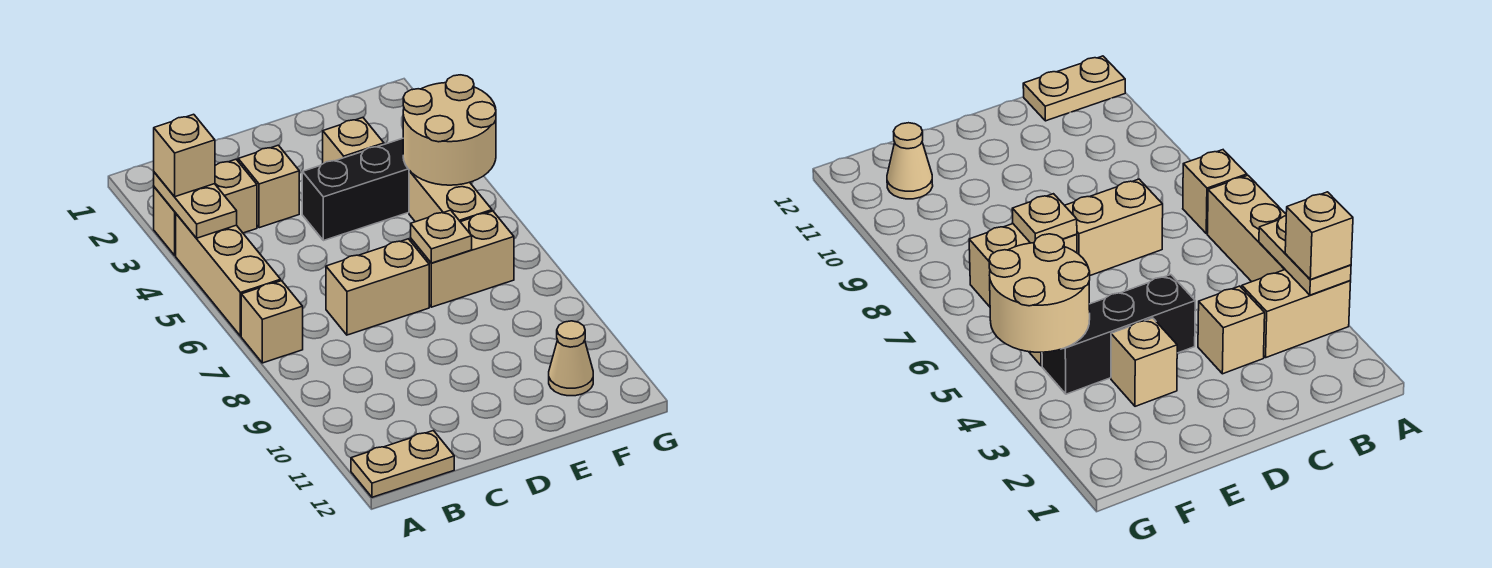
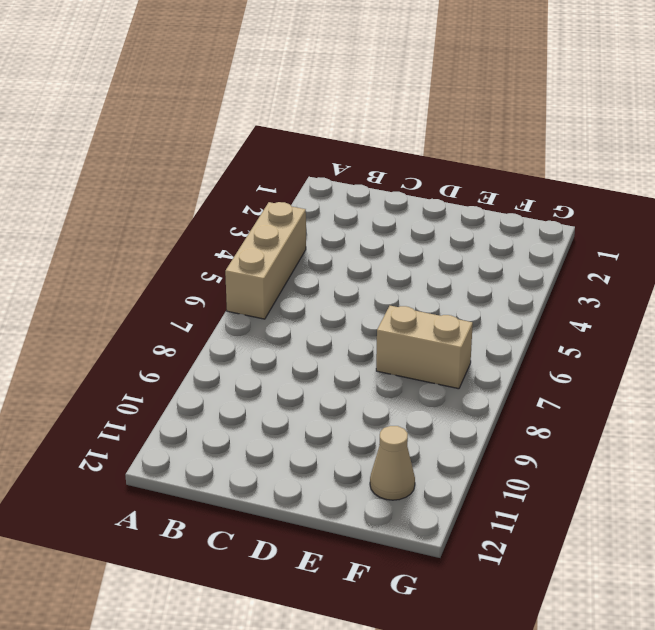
none -> tan brick A3:B3 level 1
none -> tan brick A7 level 1
none -> tan plate A12:B12 level 1

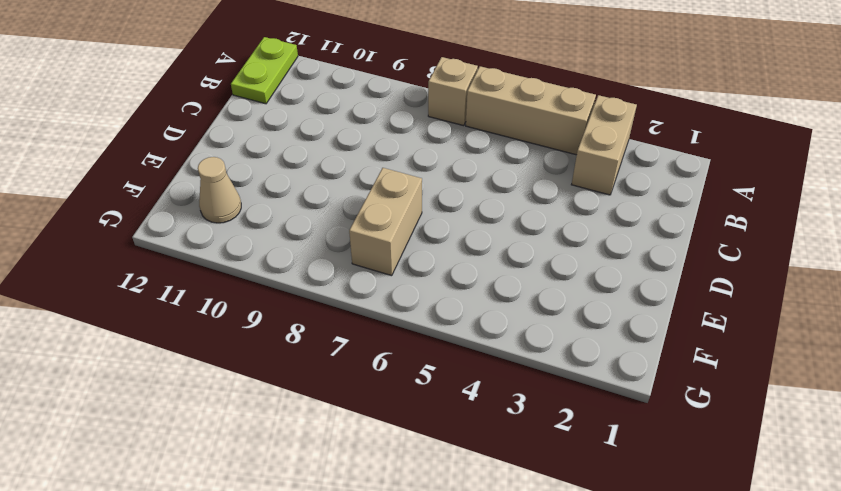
lime plate A12:B12 level 1 -> tan plate A12:B12 level 1
none -> tan brick C3 level 1
none -> tan brick C7:D7 level 1
none -> black brick D4:F4 level 1

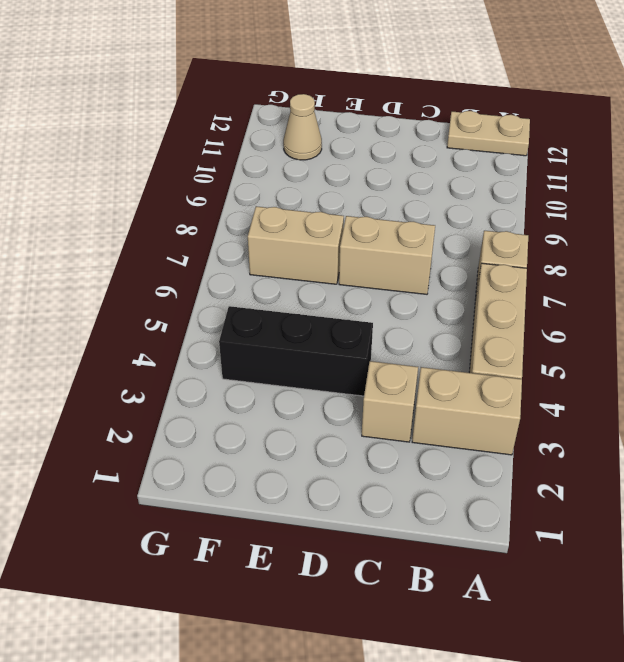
none -> tan brick E3 level 1
none -> tan brick F5:F6 level 1
none -> tan plate A3:A4 level 2

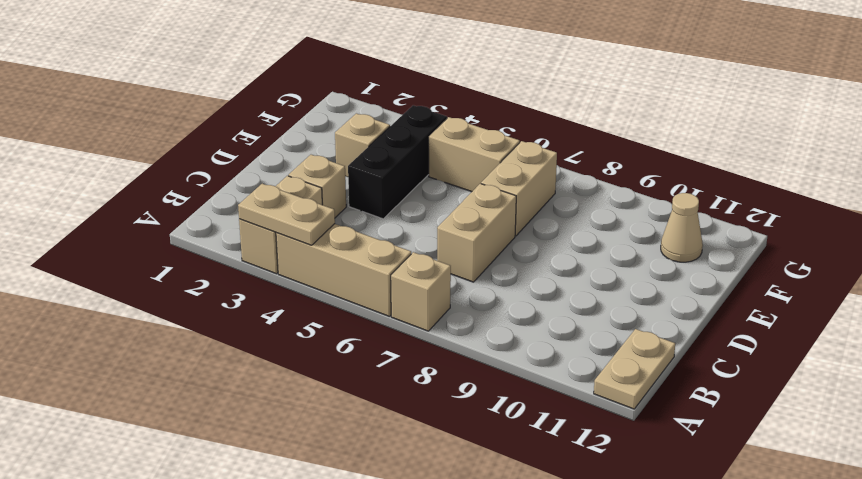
none -> tan plate E7 level 2
none -> tan round brick F4:G5 level 2
none -> tan brick A3 level 3

